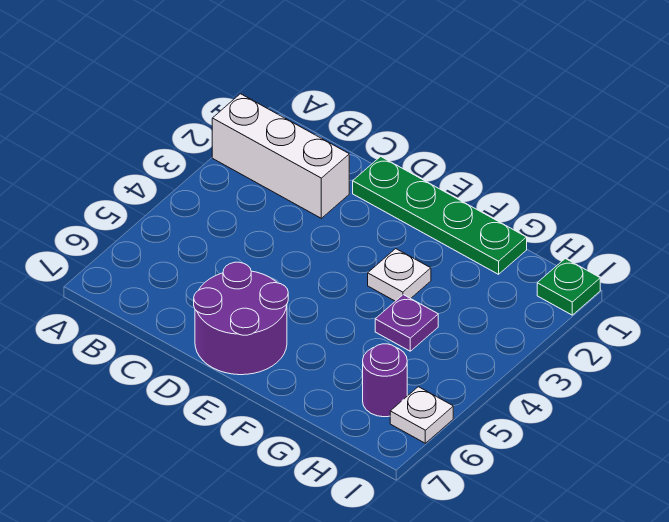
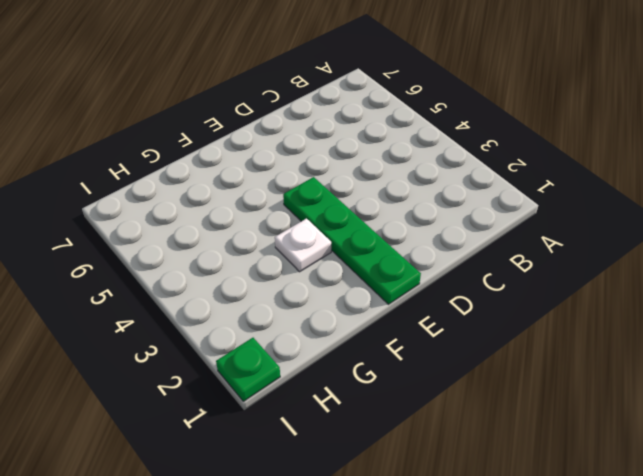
green plate E1:E4 level 1 -> green plate D1:G1 level 1
none -> white brick A2:C2 level 1
none -> purple round brick D6:E7 level 1

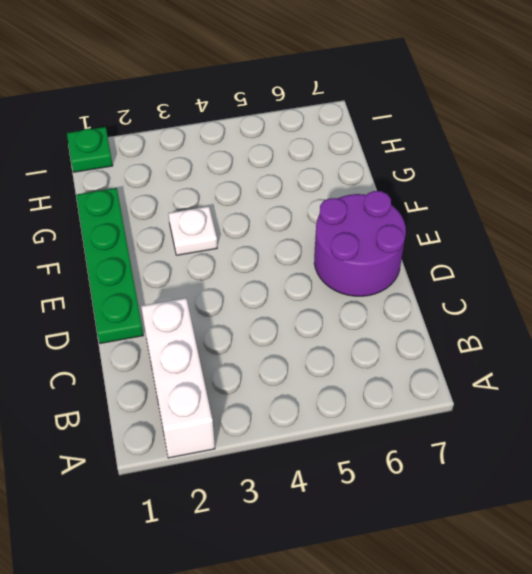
none -> purple plate G4 level 1
none -> purple round brick H6 level 1

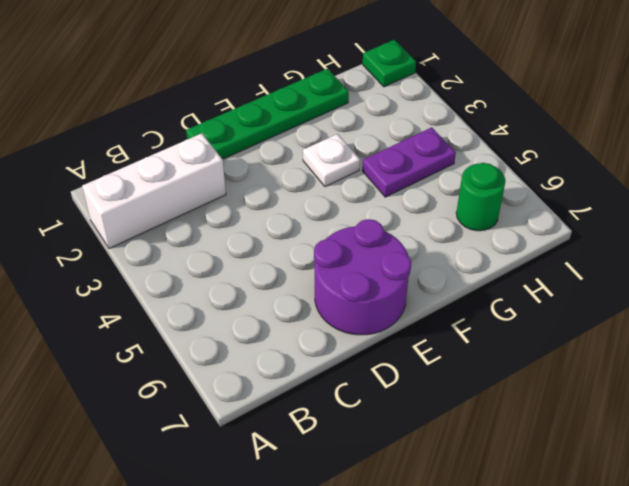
purple plate G4:H4 level 1 -> purple plate G4 level 1
green round brick H6 level 1 -> purple round brick H6 level 1
none -> white plate I6 level 1

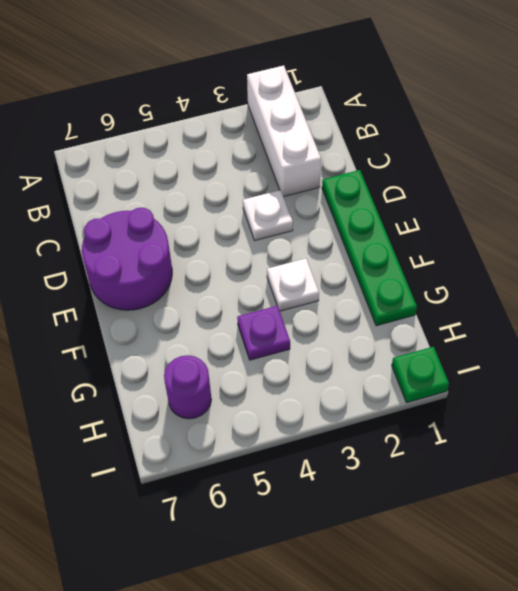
white plate D3 level 1 -> white plate I6 level 1

